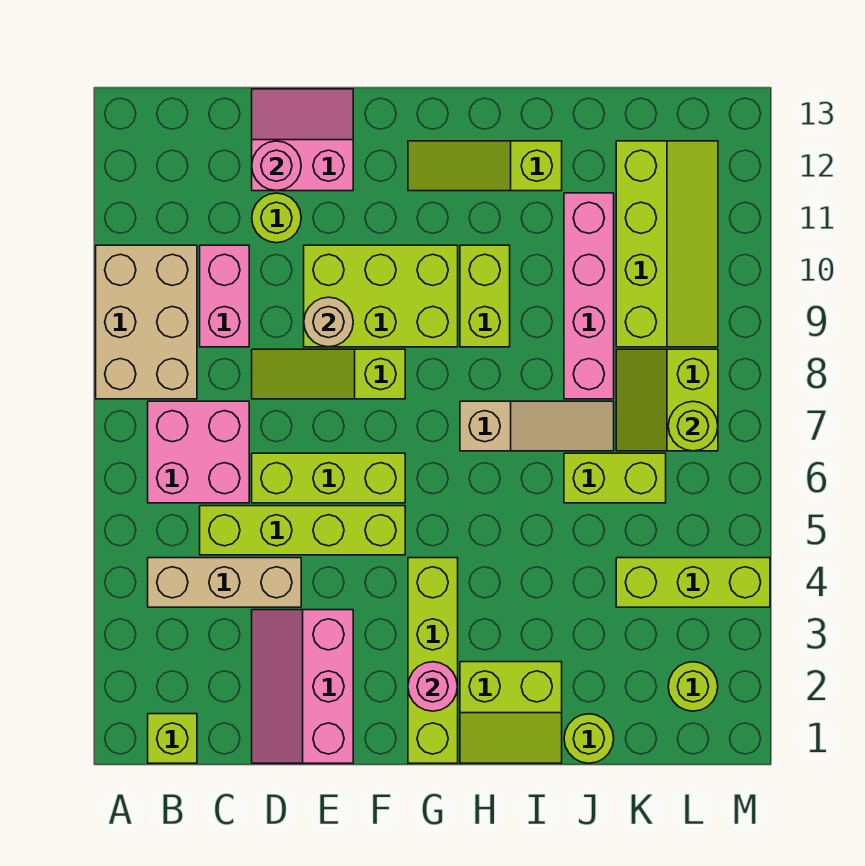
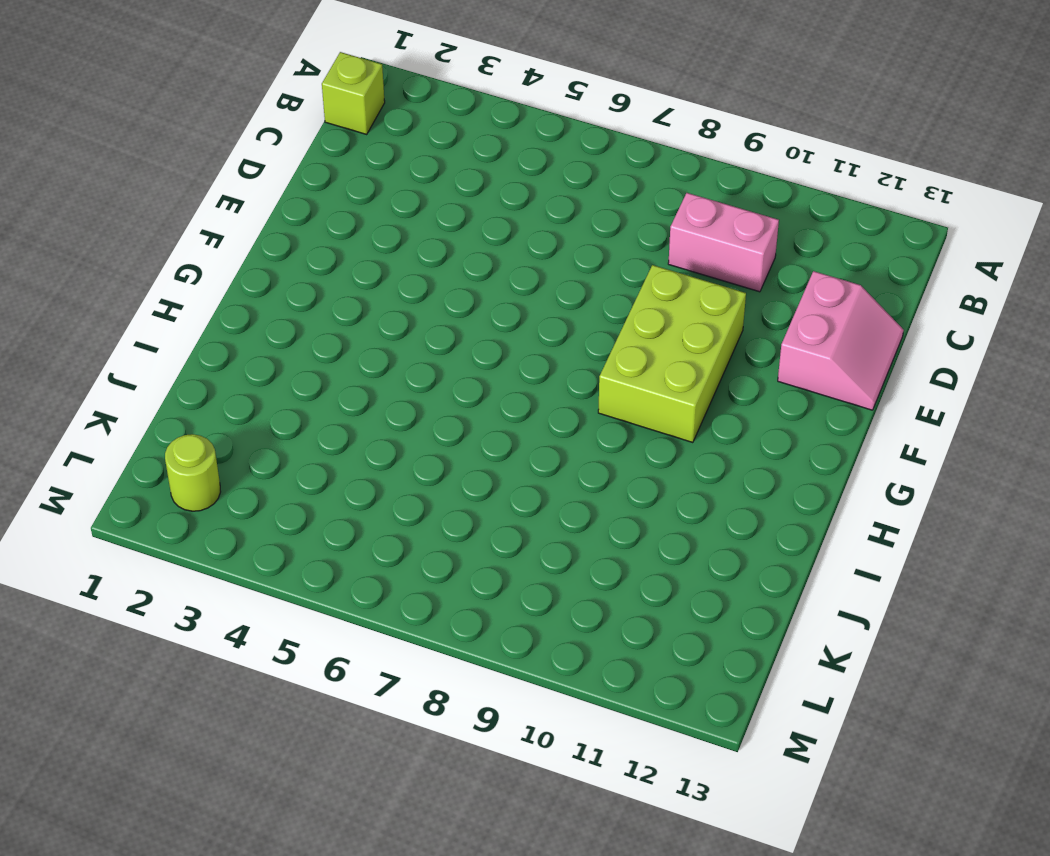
none -> tan brick A8:B10 level 1
none -> tan brick B4:D4 level 1
none -> pink brick B6:C7 level 1

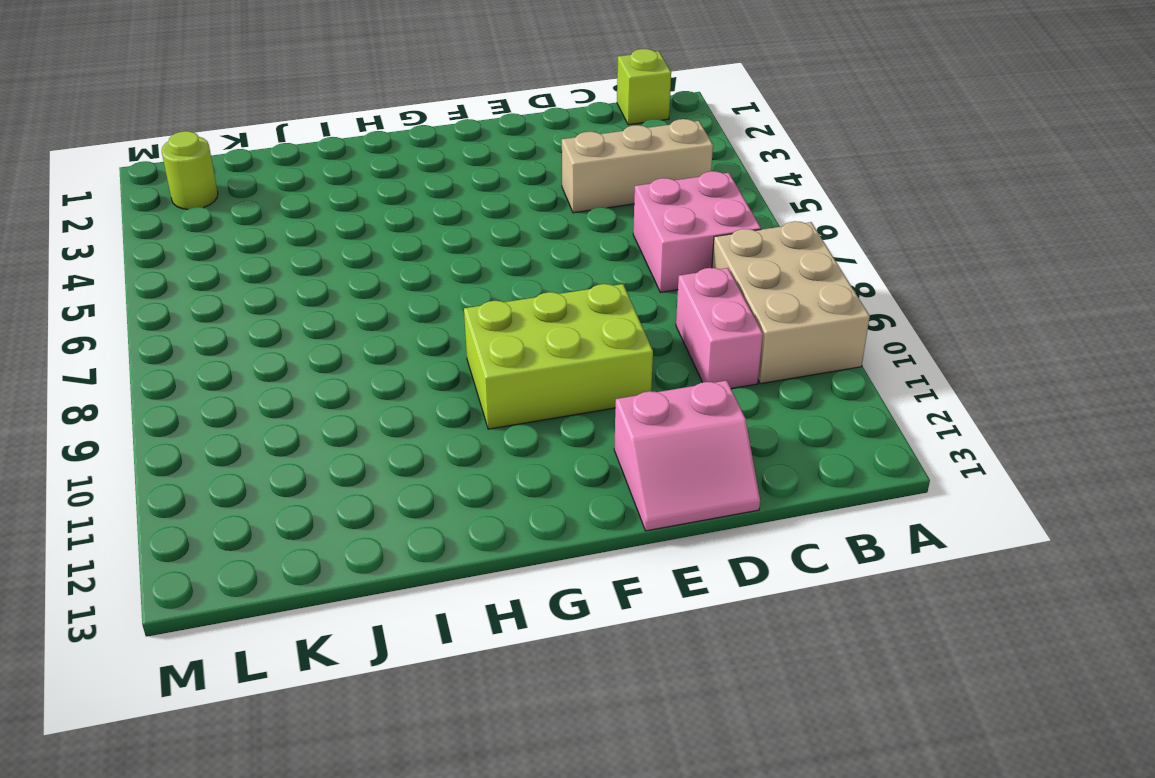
none -> lime brick C5:F5 level 1
none -> pink slope D1:E3 level 1 top E
none -> lime brick D6:F6 level 1

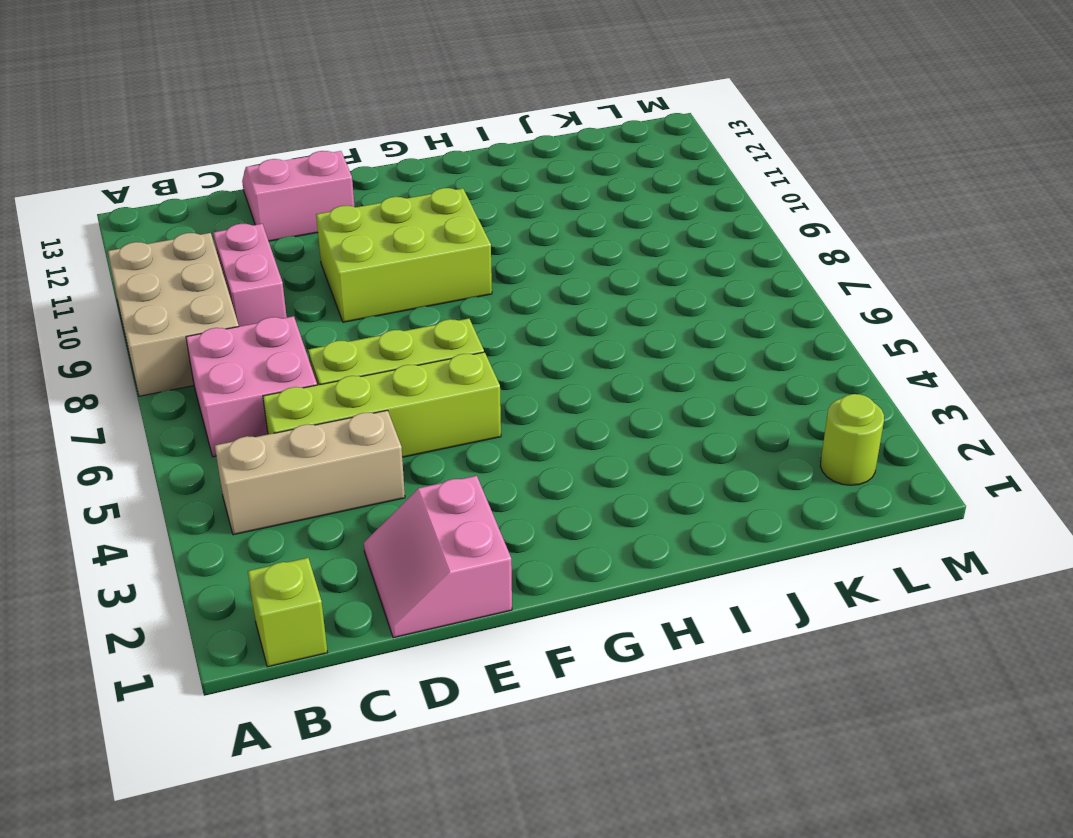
pink slope D1:E2 level 1 top E -> pink slope D1:E3 level 1 top E
none -> lime slope D8:F8 level 1 top F
none -> lime round brick D11 level 1
none -> lime brick G1:G4 level 1

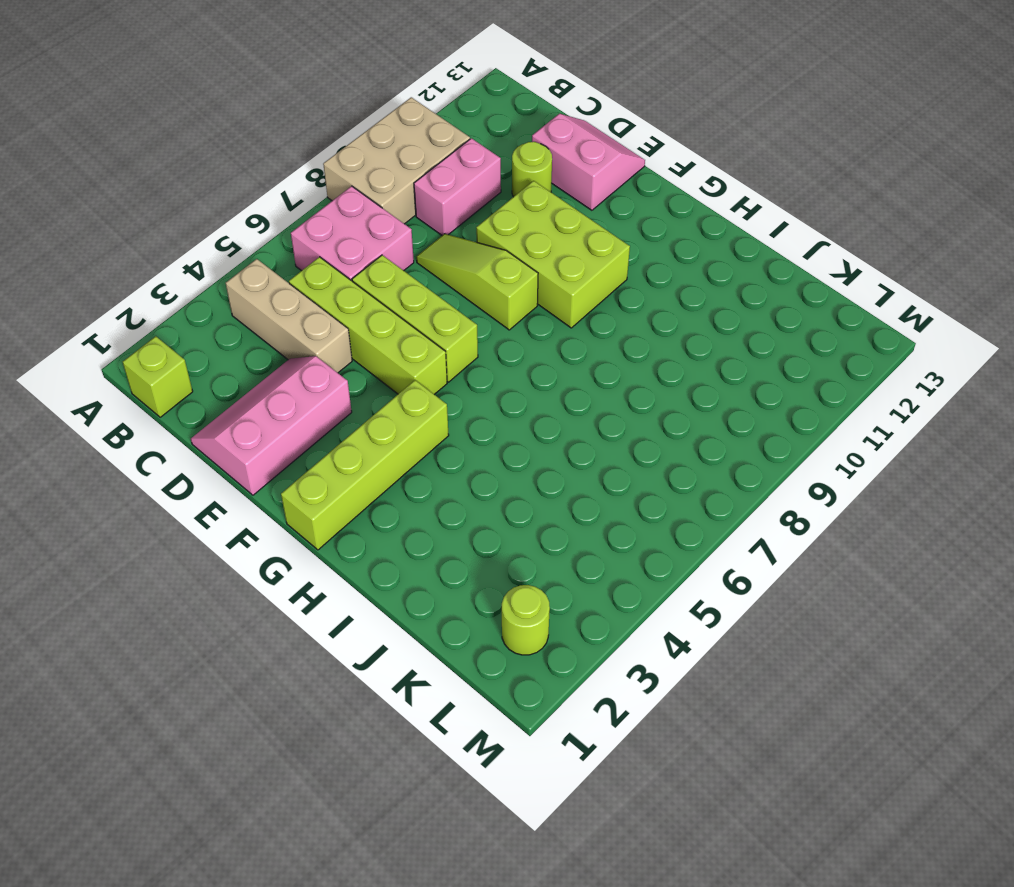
none -> lime slope G12:I12 level 1 top I
none -> lime slope H1:I2 level 1 top 2
none -> tan slope H7:J7 level 1 top H

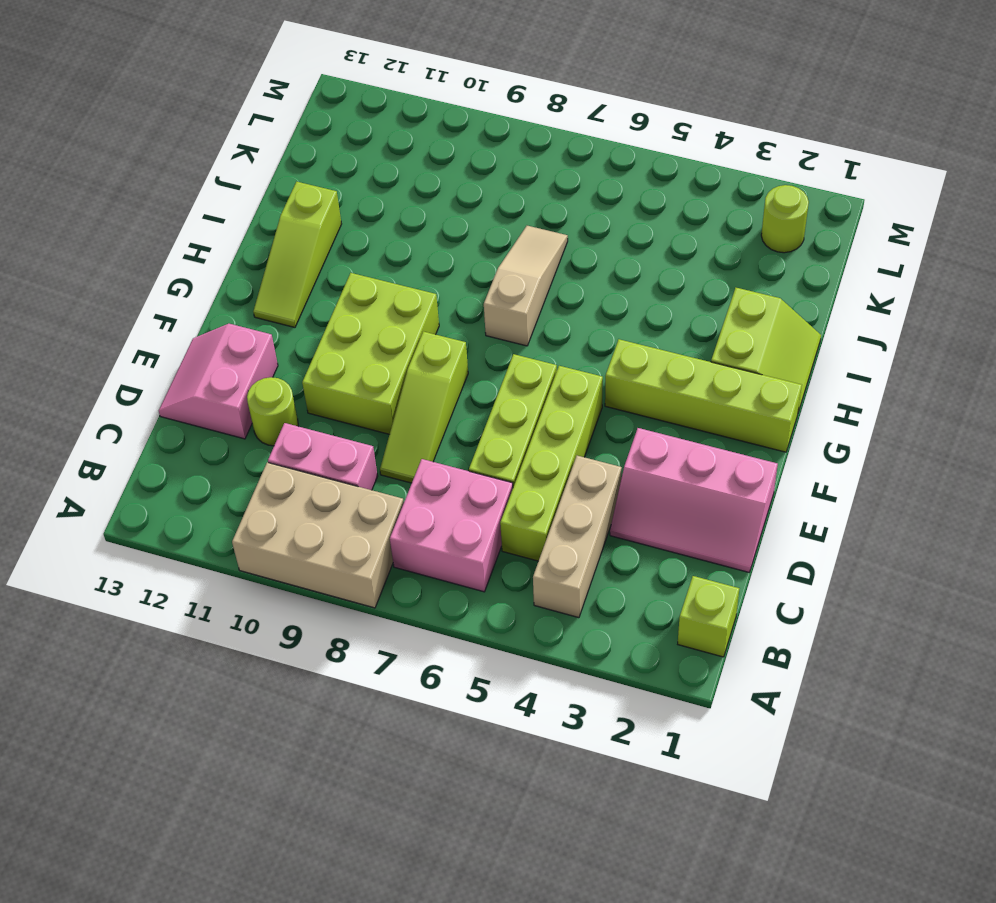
none -> lime brick H9:H10 level 1
none -> lime round brick J1 level 1
none -> lime brick J6:K6 level 1

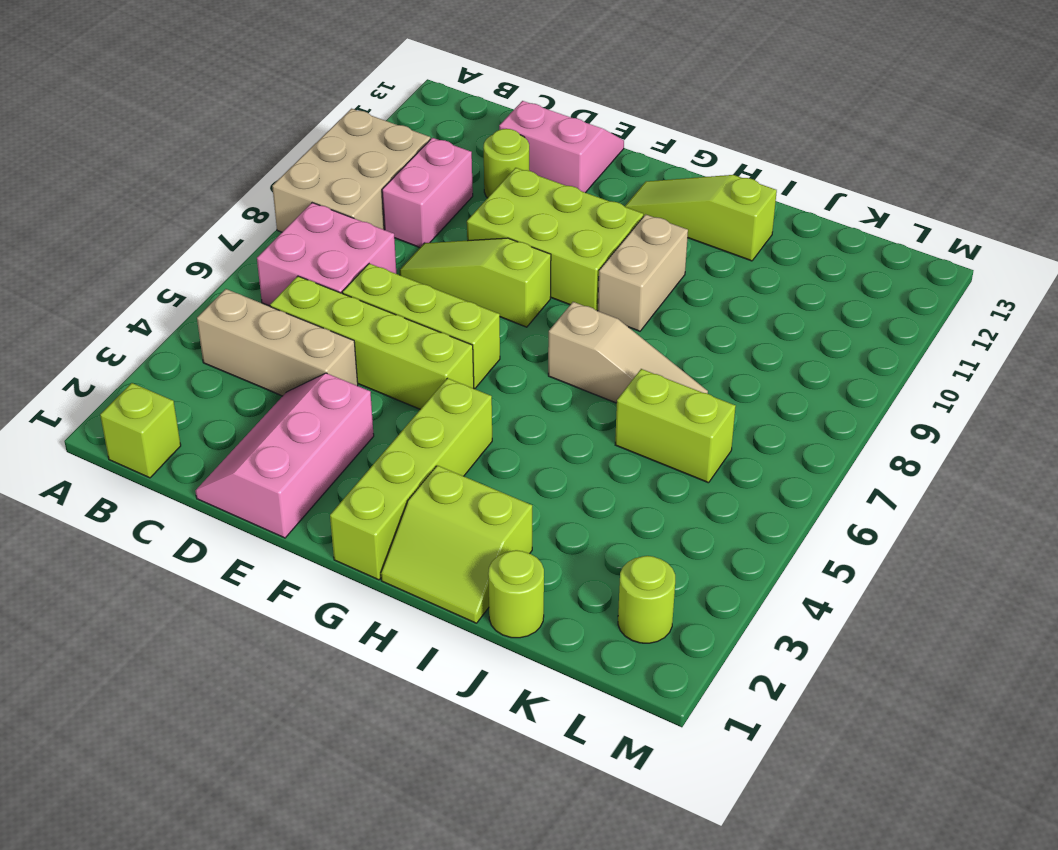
tan brick H9:H10 level 1 -> lime brick H9:H10 level 1
none -> pink brick J8:J11 level 1
none -> lime brick K4:M4 level 1
none -> lime slope K7:L8 level 1 top L

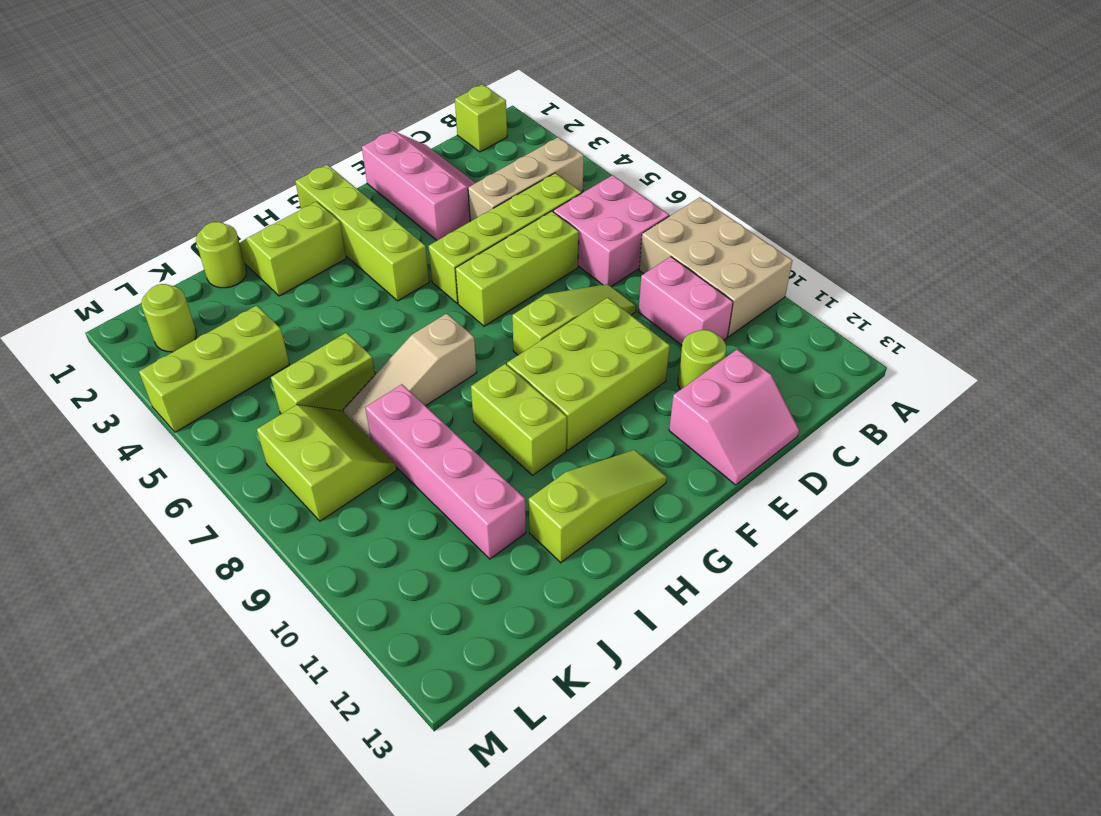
none -> lime slope K9:L12 level 1 top K
none -> pink round brick D12 level 2
none -> tan round brick E9 level 2

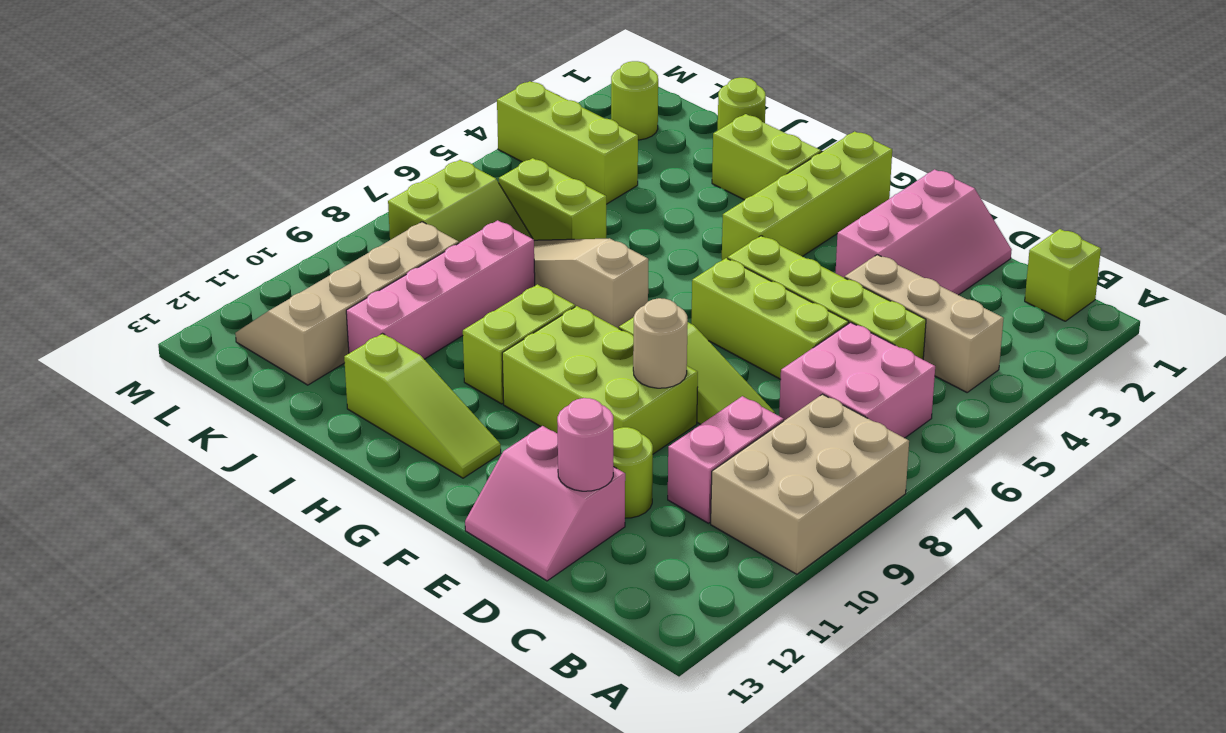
tan slope K9:L12 level 1 top K -> lime slope K9:L12 level 1 top K
none -> pink round brick G2 level 2
none -> lime round brick L7 level 2

